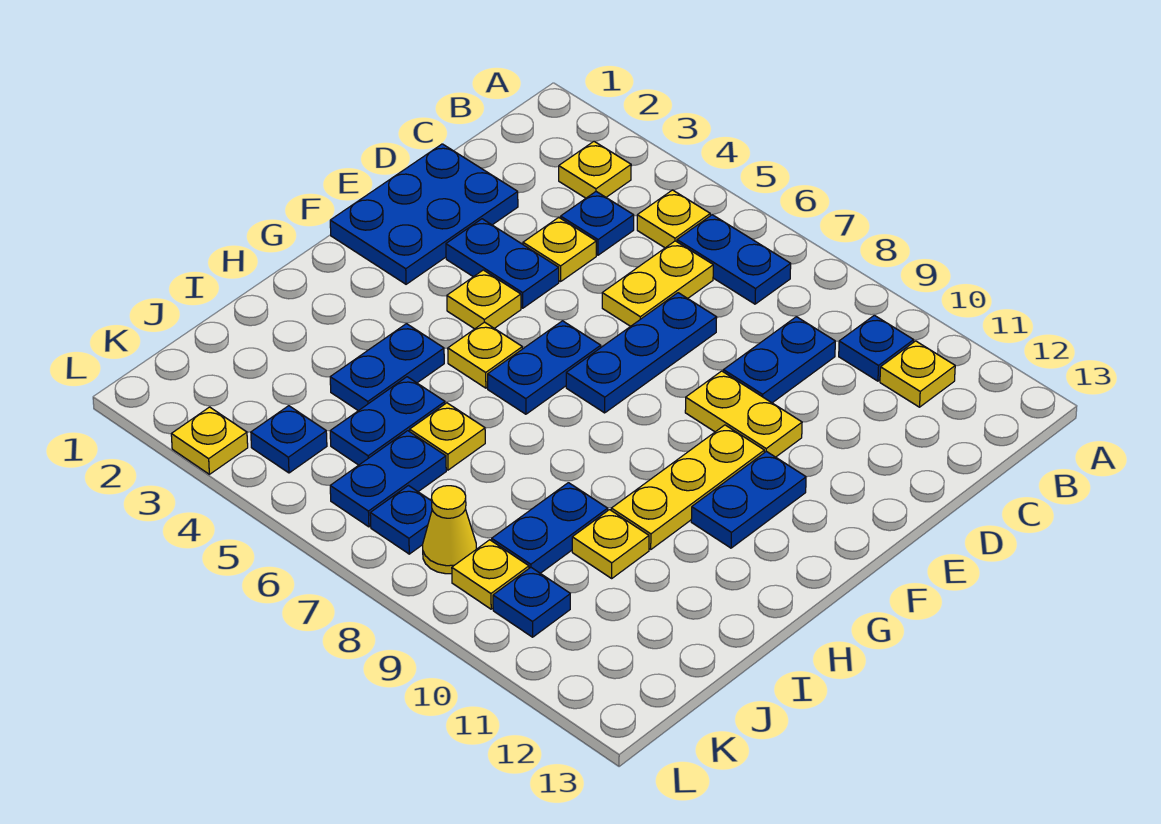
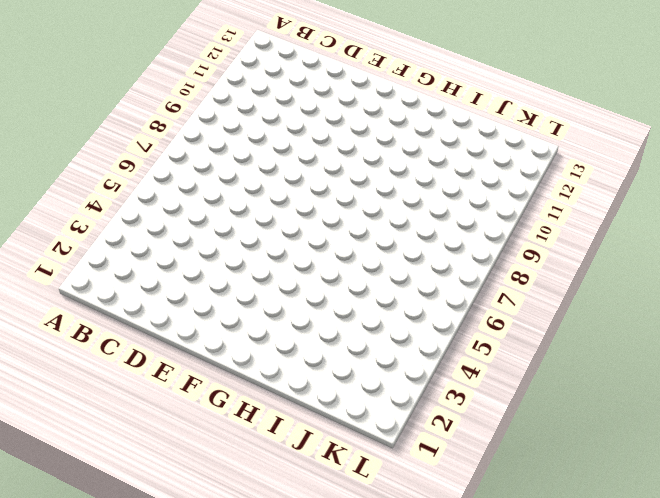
none -> yellow plate B3 level 1
none -> yellow plate B5 level 1
none -> blue plate B6:B7 level 1
none -> blue plate B10 level 1

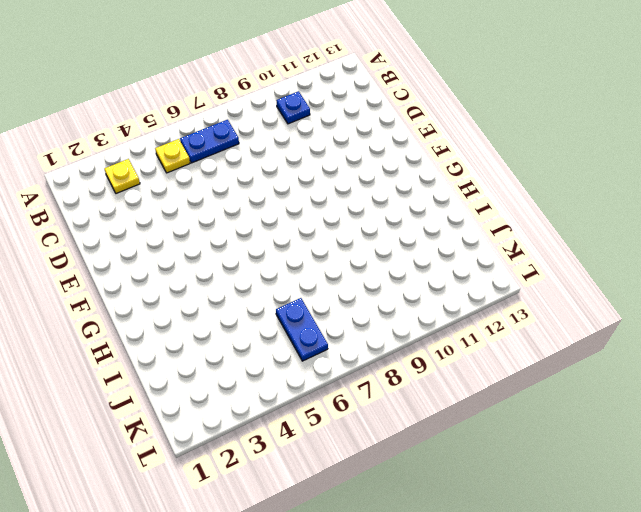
none -> yellow plate B11 level 1
none -> blue plate C4 level 1
none -> yellow plate C6:D6 level 1
none -> blue plate C9:D9 level 1

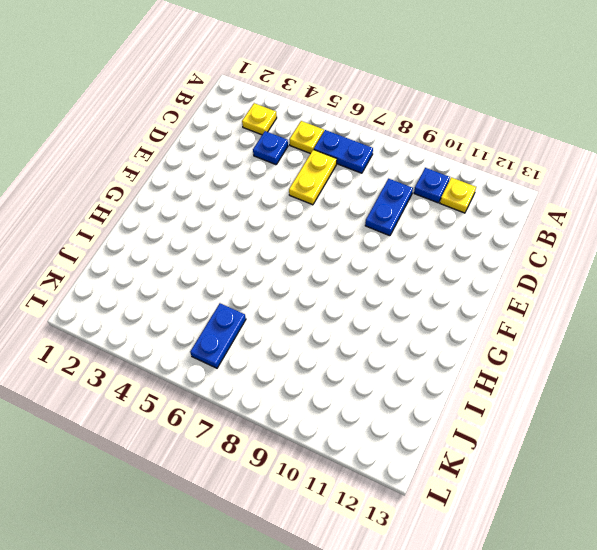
none -> blue plate D1:F2 level 1
none -> yellow plate D4 level 1
none -> blue plate D7:F7 level 1
none -> blue plate E3:E4 level 1

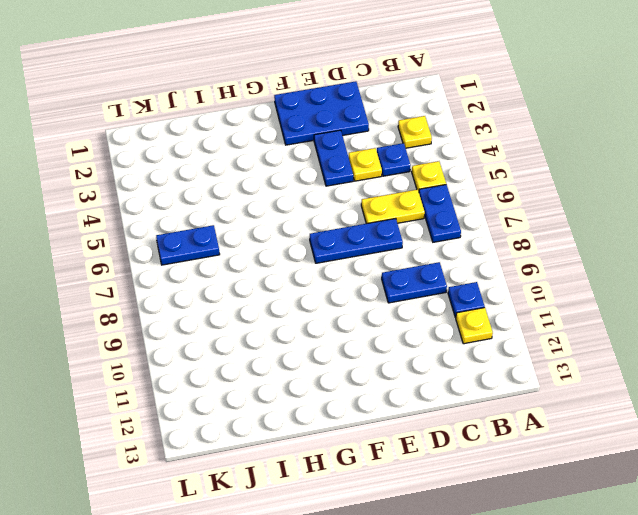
none -> yellow plate E9:E10 level 1
none -> yellow plate F4 level 1
none -> blue plate F6:G6 level 1
none -> yellow plate F10:H10 level 1

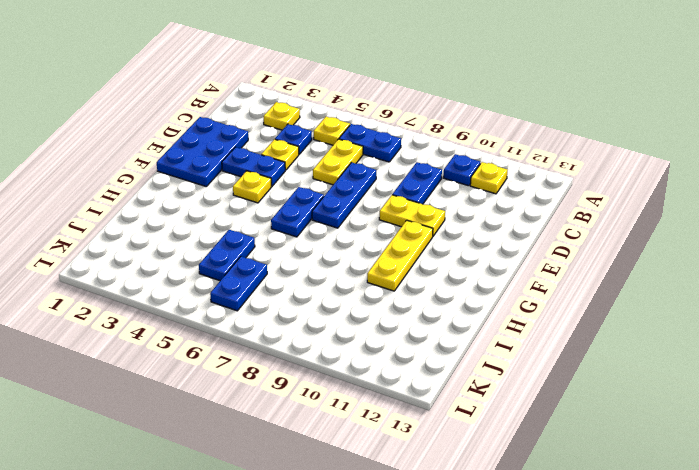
none -> blue plate F11:G11 level 1
none -> yellow plate G5 level 1
none -> blue plate H4:I4 level 1
none -> yellow plate I6 level 1

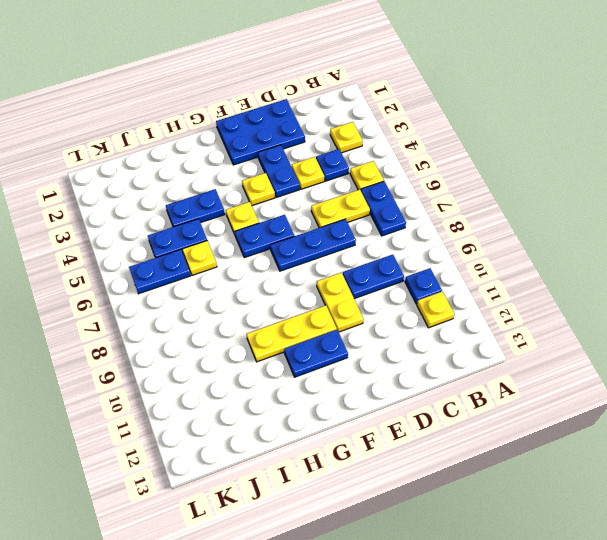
none -> blue plate I9:J9 level 1
none -> yellow plate I10 level 1
none -> blue plate K4 level 1
none -> blue plate K7 level 1

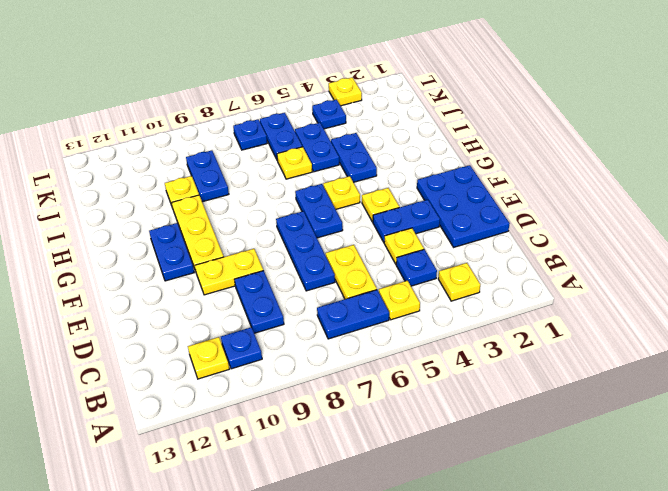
none -> yellow cone K8 level 1
none -> yellow plate K9 level 1
none -> blue plate K10 level 1

